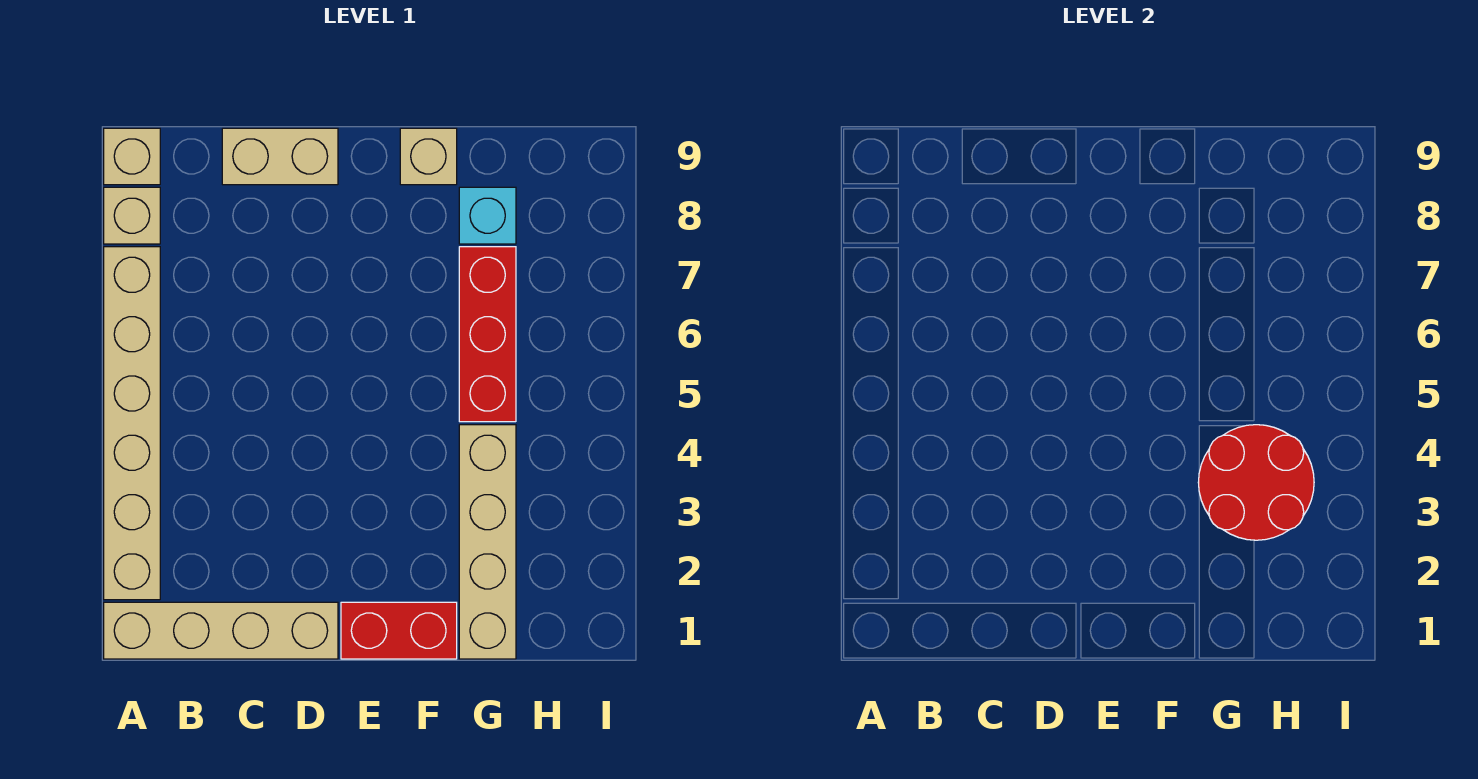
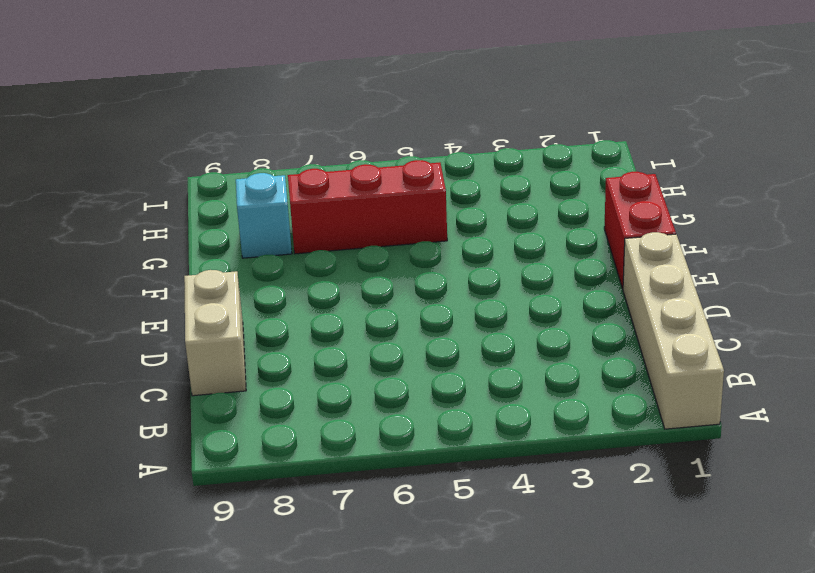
none -> tan brick A2:A7 level 1
none -> tan brick A8 level 1

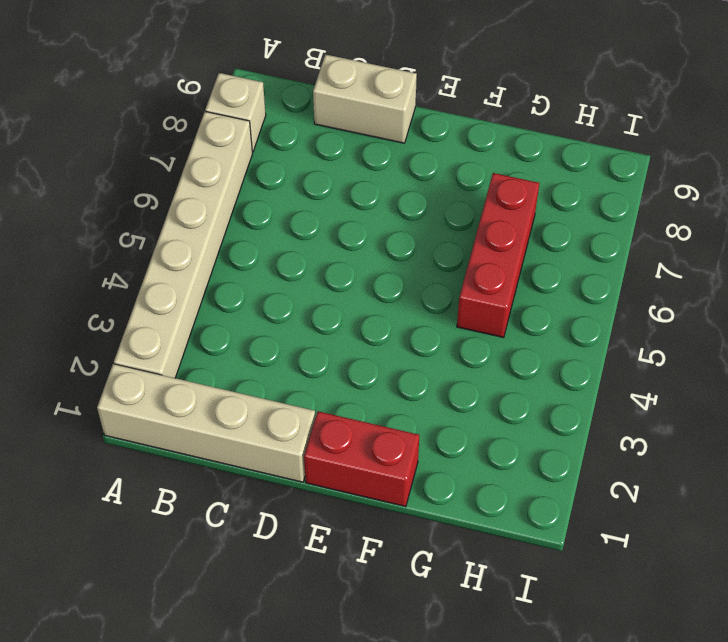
none -> tan brick A9 level 1
none -> tan brick F9 level 1

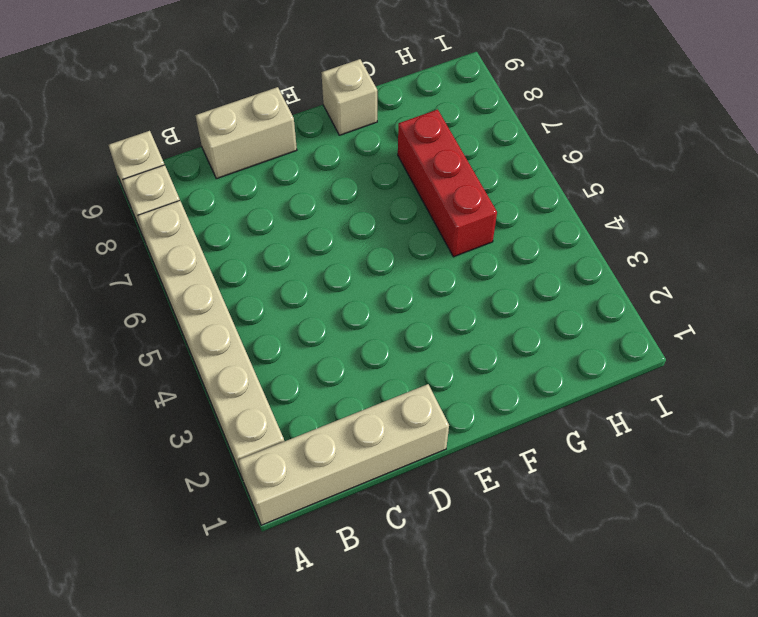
none -> red brick E1:F1 level 1
none -> tan brick G1:G4 level 1

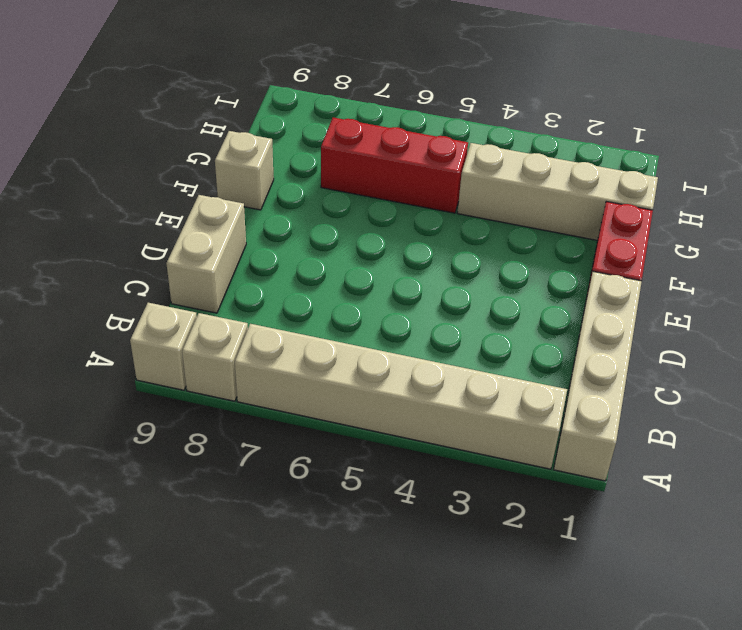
none -> cyan brick G8 level 1
none -> red round brick G3:H4 level 2

